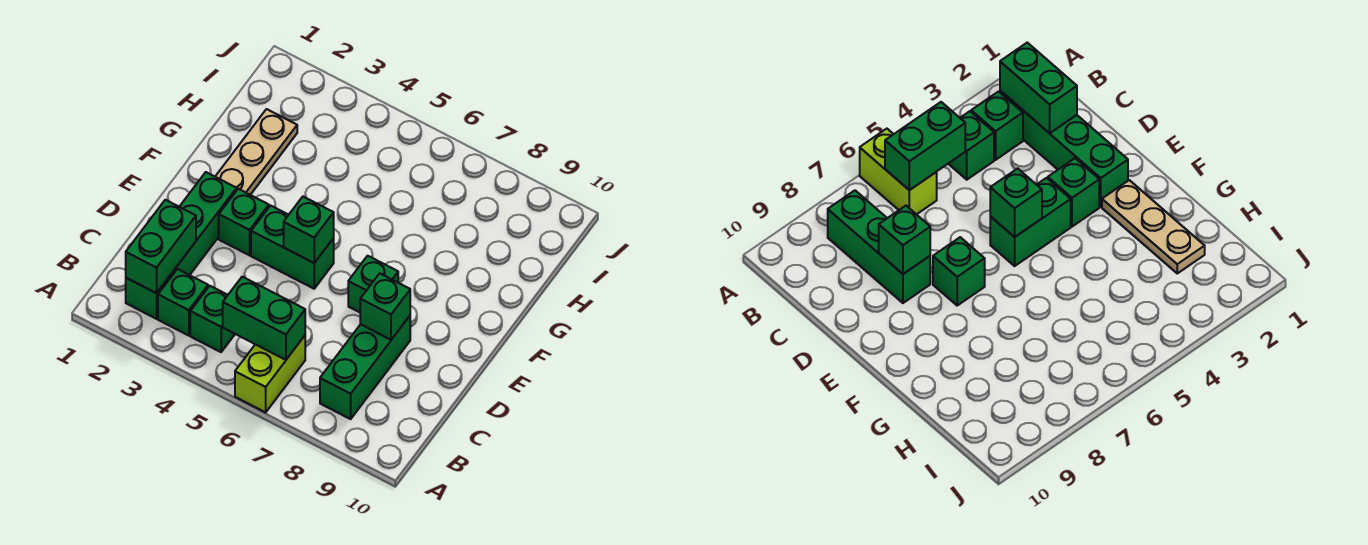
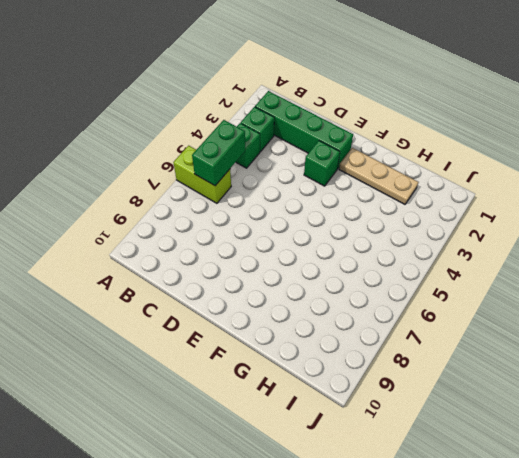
none -> green brick B8:D8 level 1
none -> green brick E4:E5 level 1
none -> green brick E7 level 1

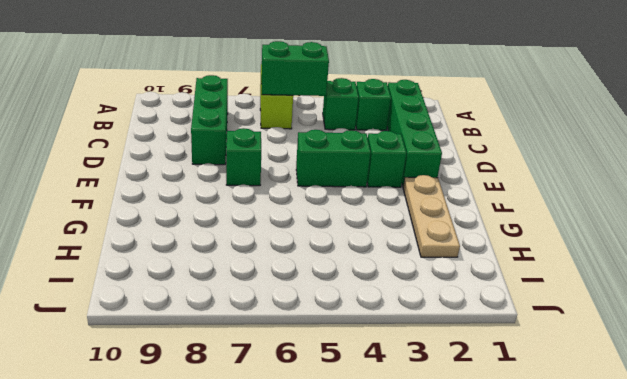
none -> green brick B2:C2 level 2
none -> green brick D8 level 2
none -> green brick E5 level 2

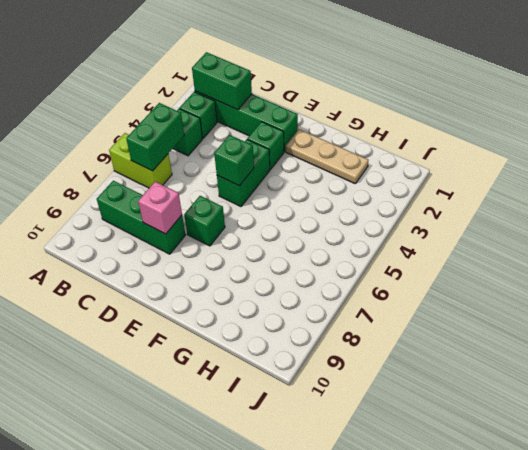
pink brick D8 level 2 -> green brick D8 level 2

